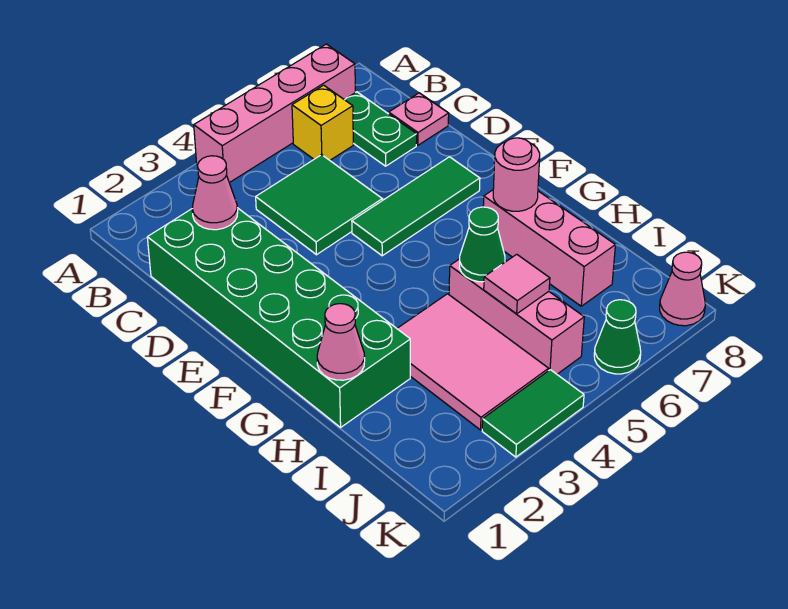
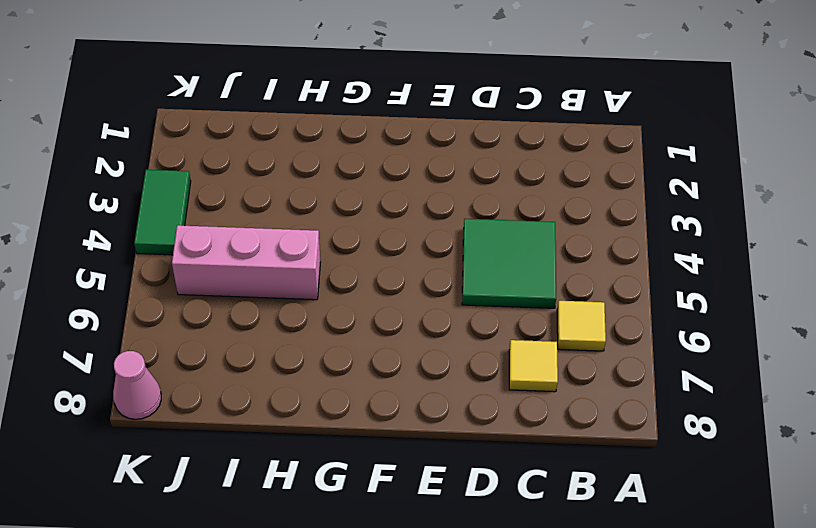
yellow tile B6 level 1 -> yellow brick B6 level 1
yellow tile C7 level 1 -> green plate B7:C7 level 1
none -> pink brick A4:A7 level 1
none -> green brick C1:H2 level 1
none -> pink plate C8 level 1

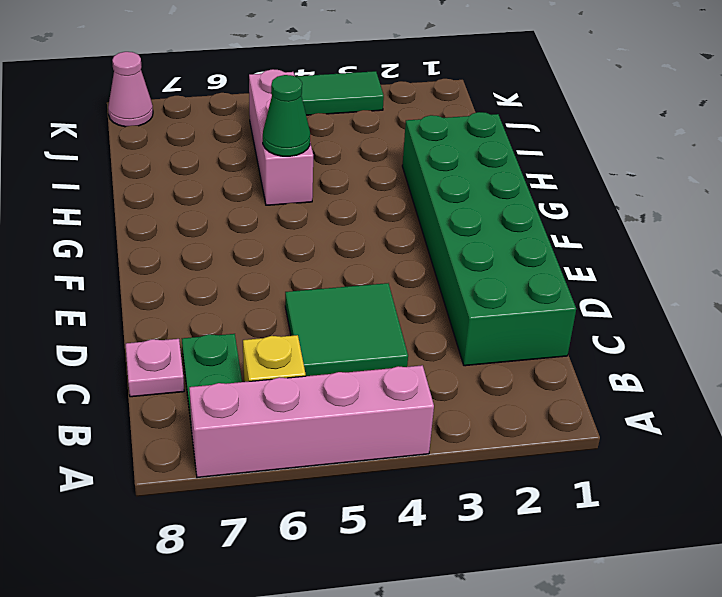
none -> green tile E5:E7 level 1
none -> pink brick G7:I7 level 1
none -> pink tile H3:J4 level 1

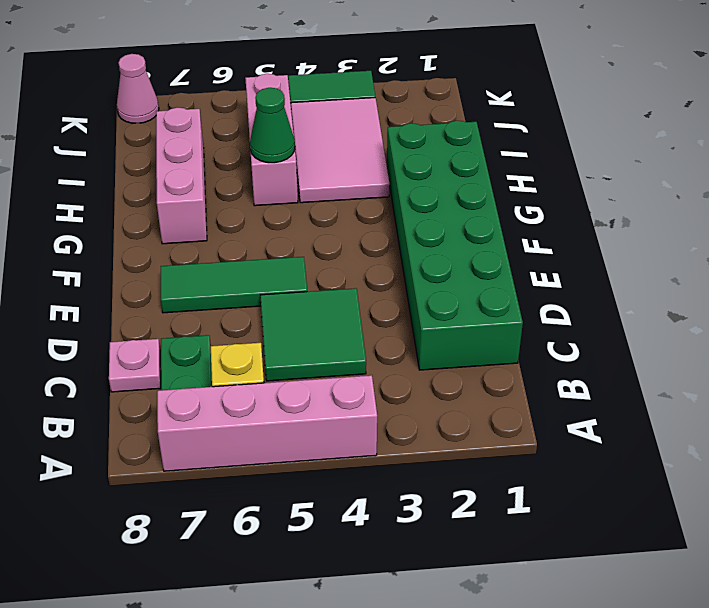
none -> green cone K6 level 1
none -> pink cone C2 level 2
none -> pink round brick G7 level 2

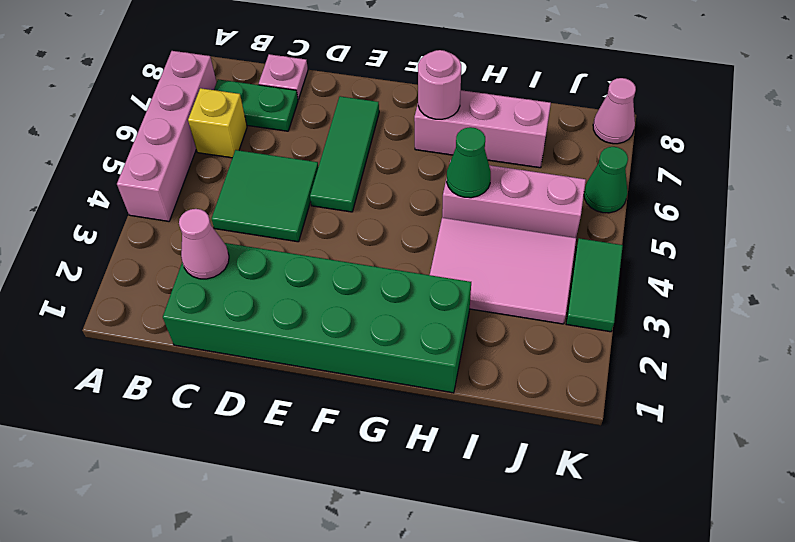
none -> pink cone H1 level 2
none -> pink tile I5 level 2

